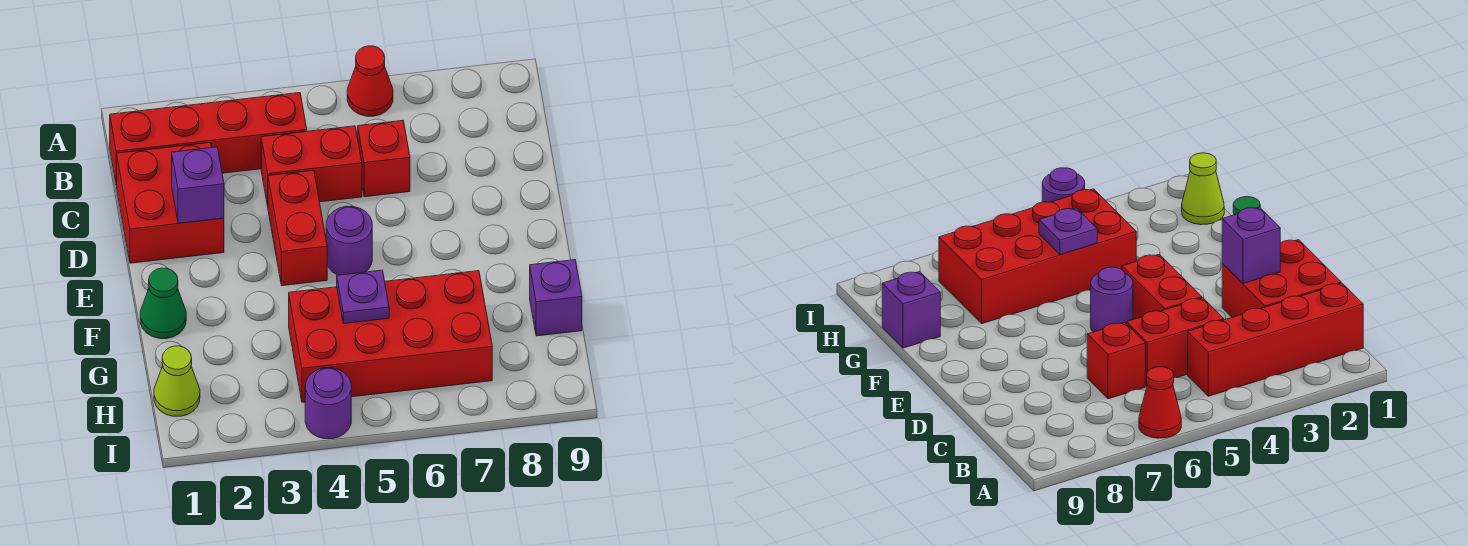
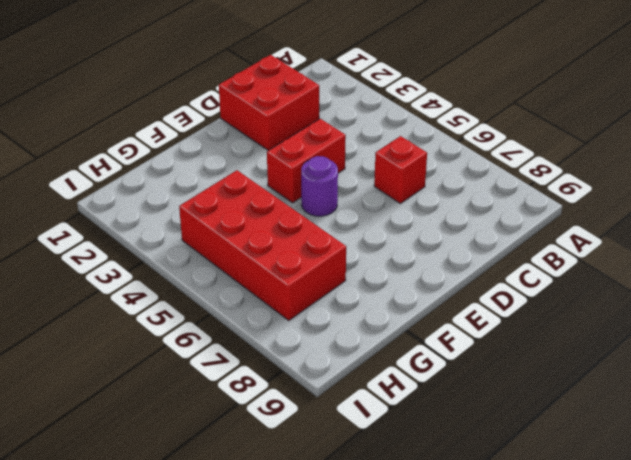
none -> red cone A6 level 1
none -> red brick B1:B4 level 1
none -> red brick C4:C5 level 1

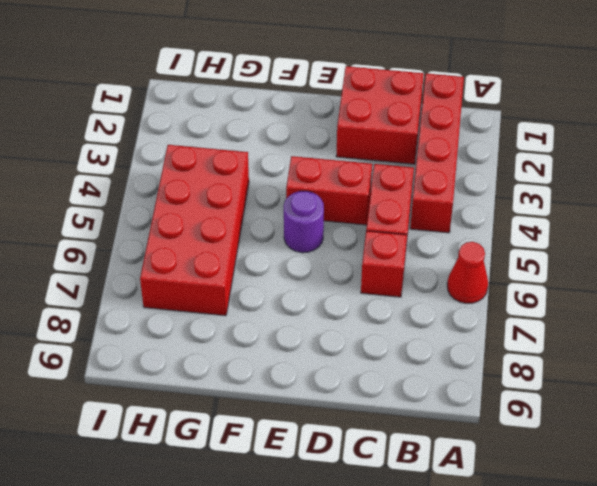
none -> green cone F1 level 1
none -> purple brick G9 level 1
none -> lime cone H1 level 1

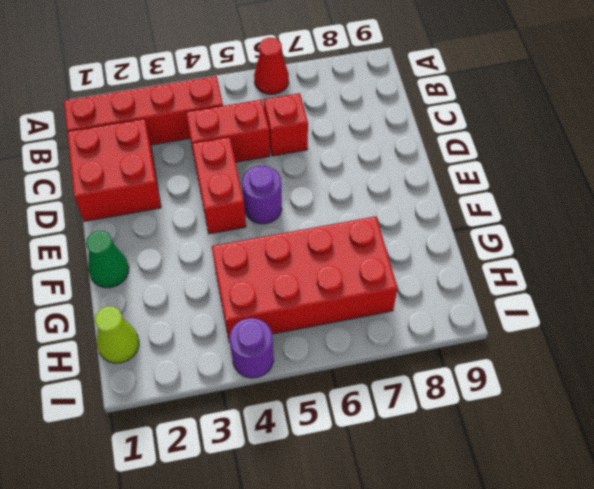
none -> purple brick G9 level 1
none -> purple brick D2 level 2
none -> purple plate G5 level 2

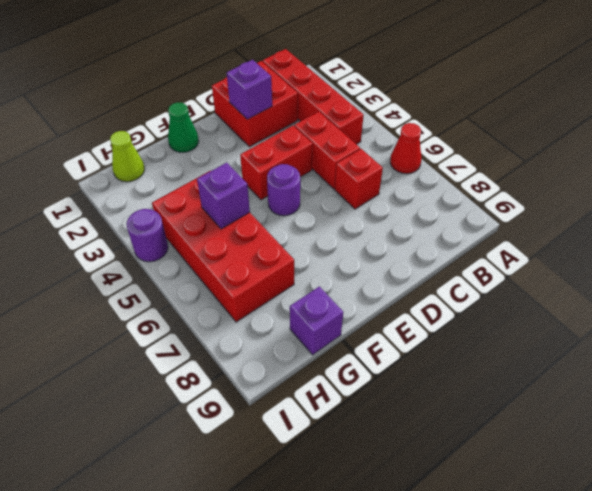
purple brick G5 level 2 -> purple plate G5 level 2

